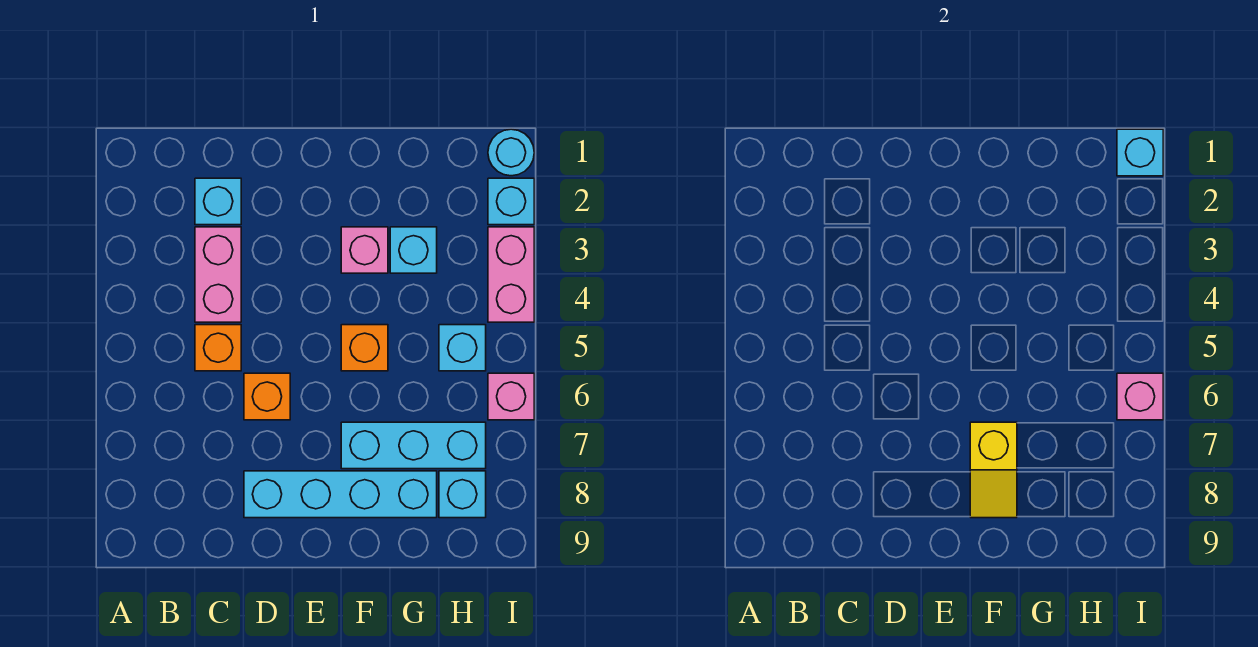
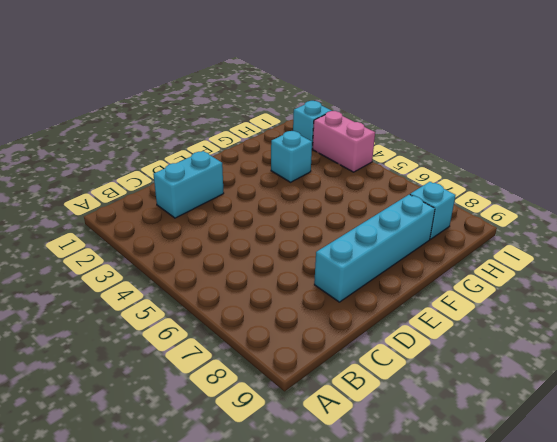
cyan brick C2:D2 level 1 -> cyan brick C2 level 1
none -> pink brick C3:C4 level 1
none -> orange brick C5 level 1
none -> orange brick D6 level 1

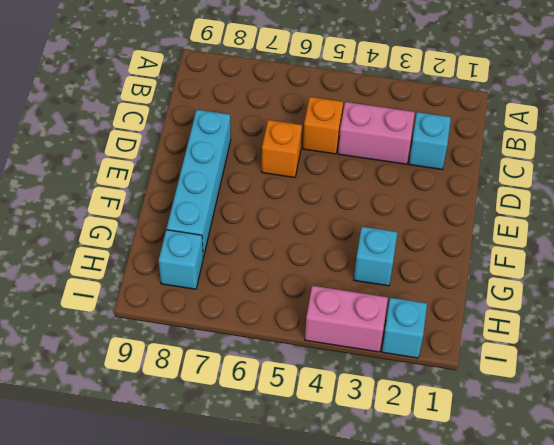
none -> pink brick F3 level 1
none -> orange brick F5 level 1
none -> cyan brick F7:H7 level 1

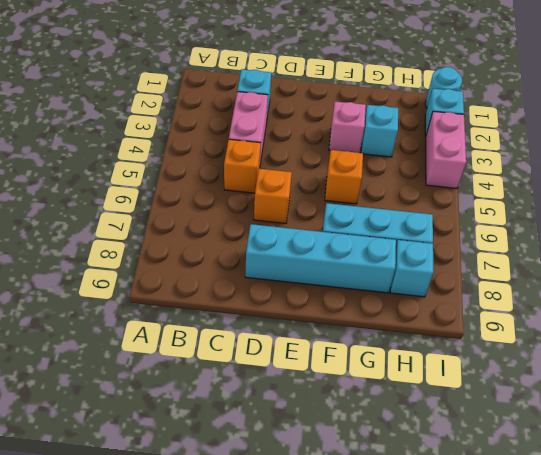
none -> cyan brick H5 level 1
none -> pink brick I6 level 1
none -> yellow slope F7:F8 level 2 top 7

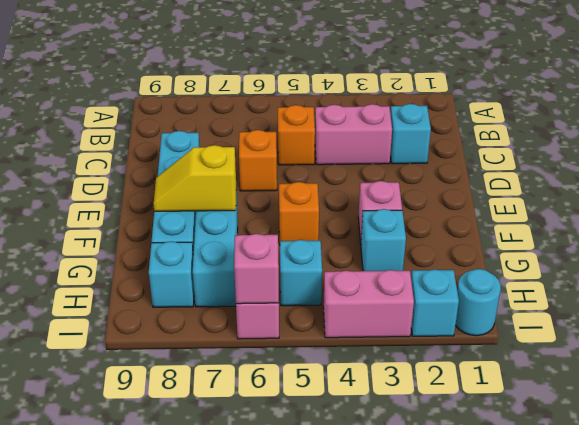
none -> cyan brick I1 level 2

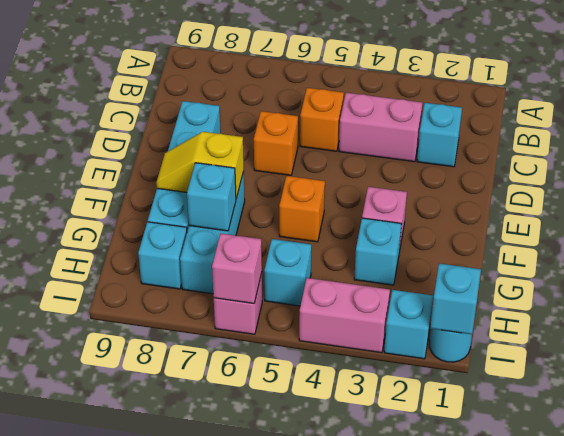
cyan brick G7 level 2 -> none

